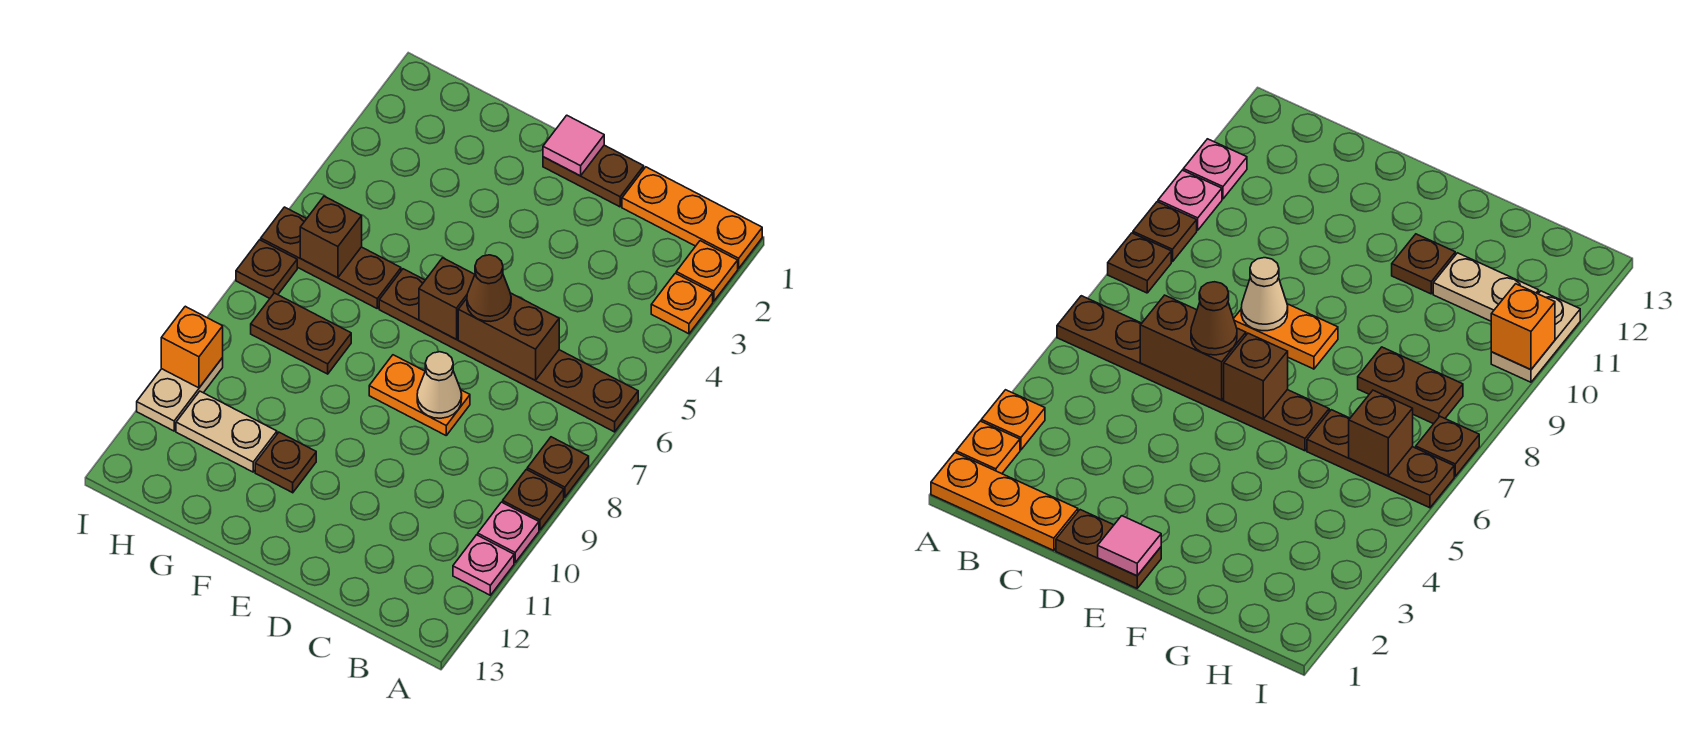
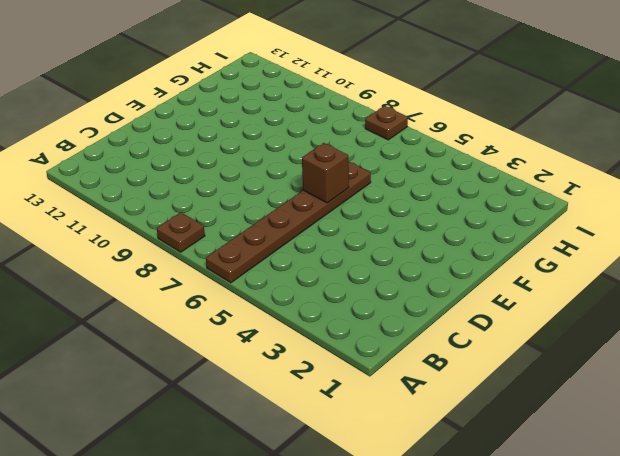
none -> orange plate A1:C1 level 1
none -> orange plate A2 level 1
none -> orange plate A3 level 1

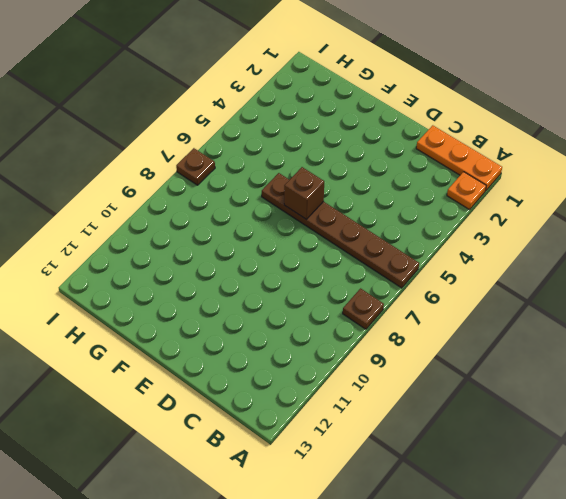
none -> orange plate A3 level 1
none -> brown plate A9 level 1
none -> pink plate A10 level 1

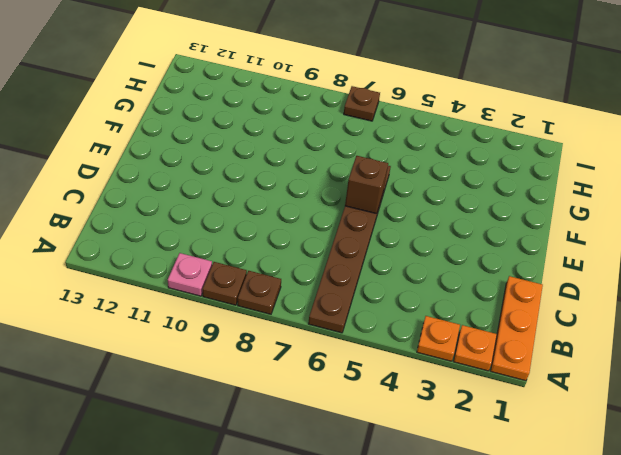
none -> pink plate A11 level 1
none -> brown plate D1:E1 level 1
none -> orange plate D8:E8 level 1

